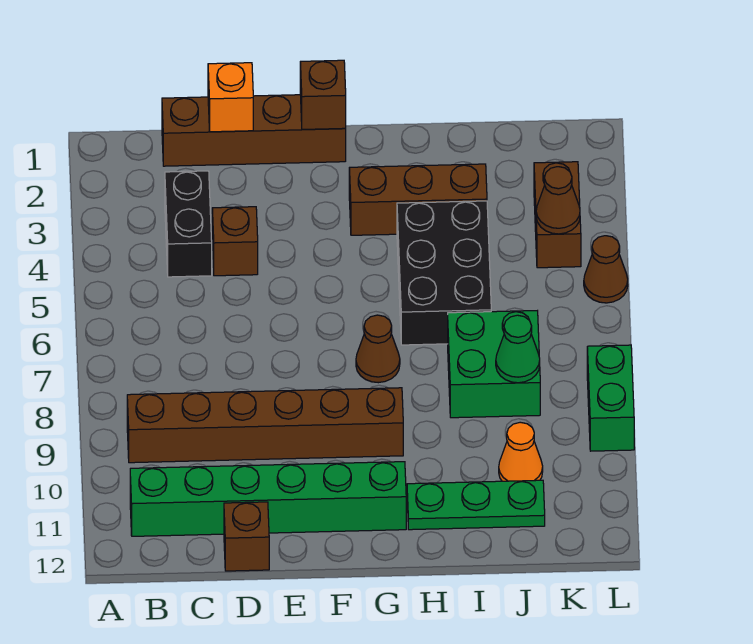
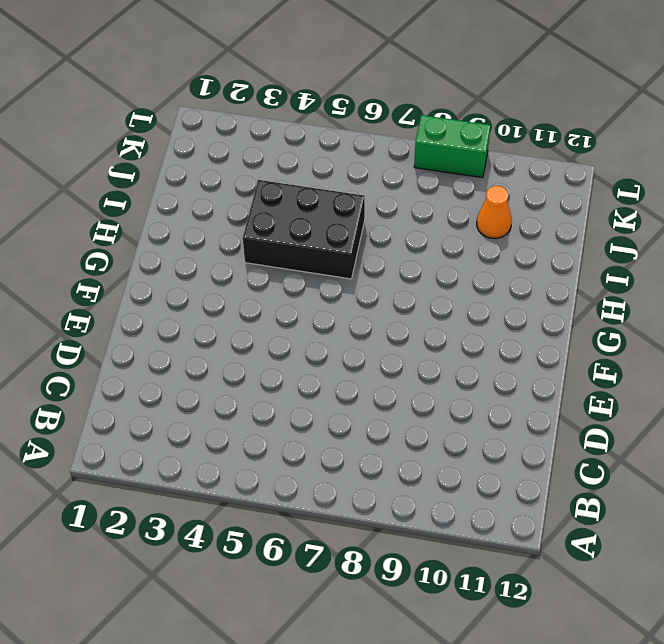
none -> brown brick B9:G9 level 1
none -> green brick B11:G11 level 1
none -> brown brick C1:F1 level 1

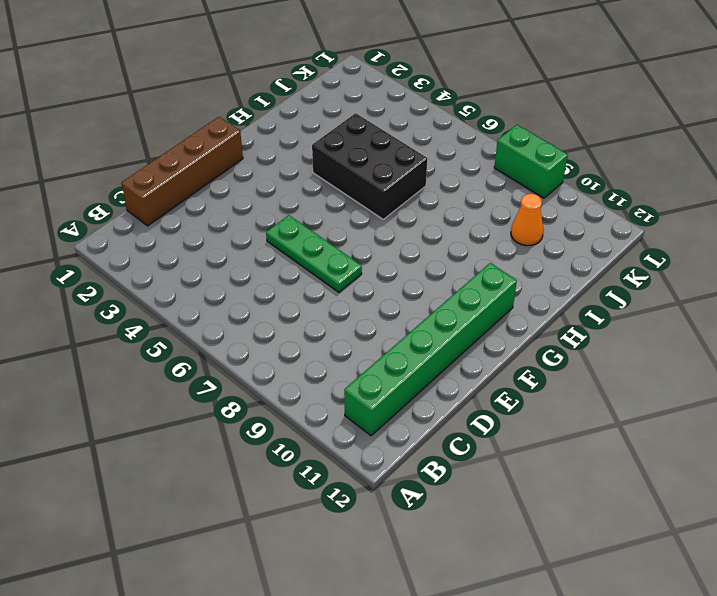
green plate E5:E7 level 1 -> green plate H11:J11 level 1
none -> brown brick B9:G9 level 1
none -> black brick C3:C4 level 1
none -> brown brick D4 level 1

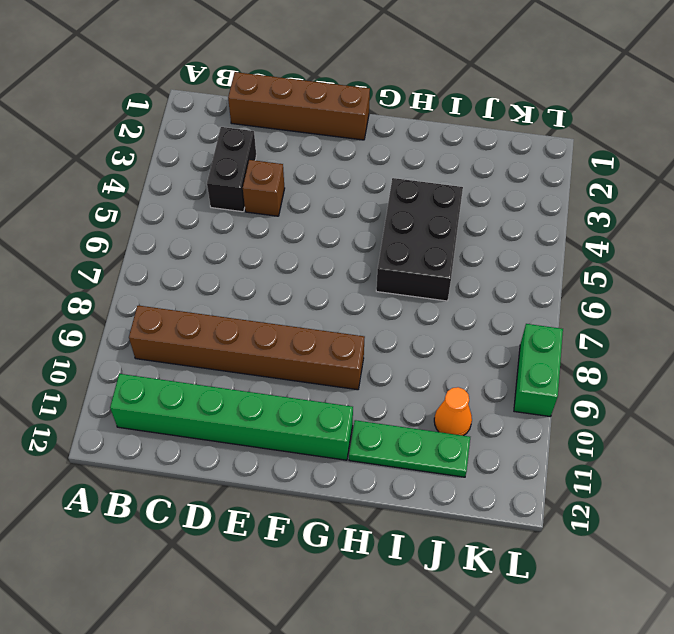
none -> brown brick D12 level 1
none -> brown brick G3:I3 level 1
none -> brown cone G7 level 1

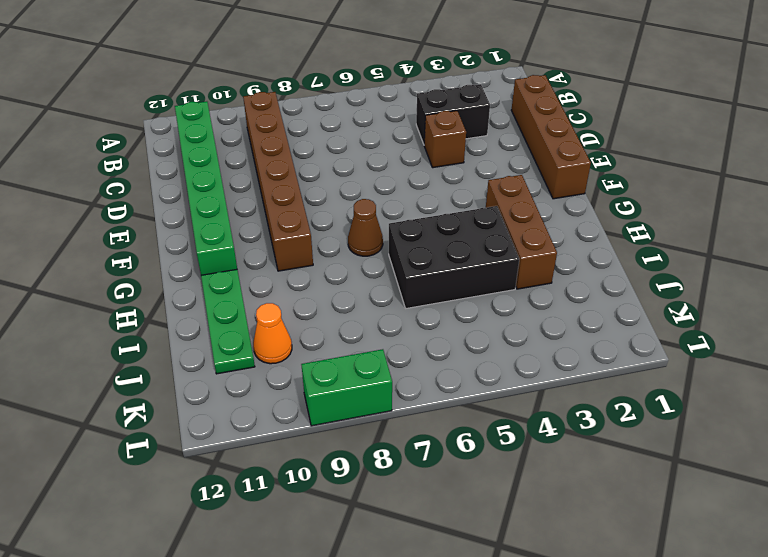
none -> brown brick D12 level 1
none -> green brick I7:J8 level 1
none -> brown brick K3:K4 level 1

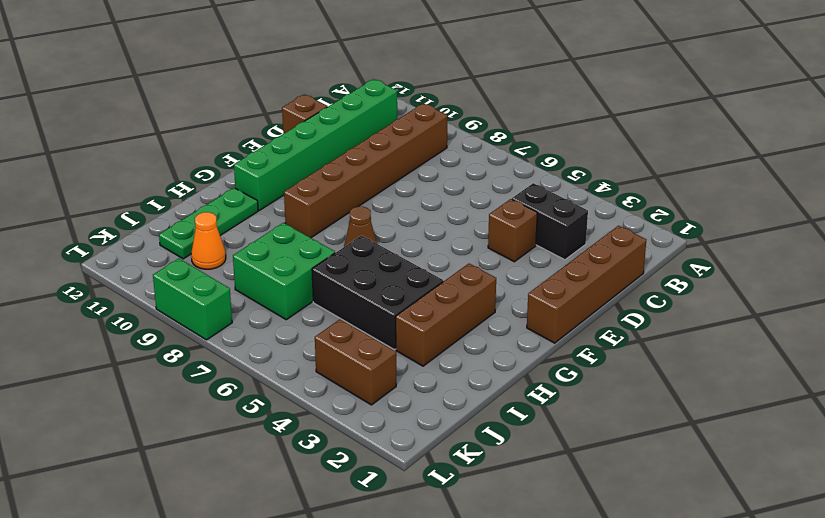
none -> brown cone L5 level 1
none -> orange brick D1 level 2
none -> brown brick F1 level 2

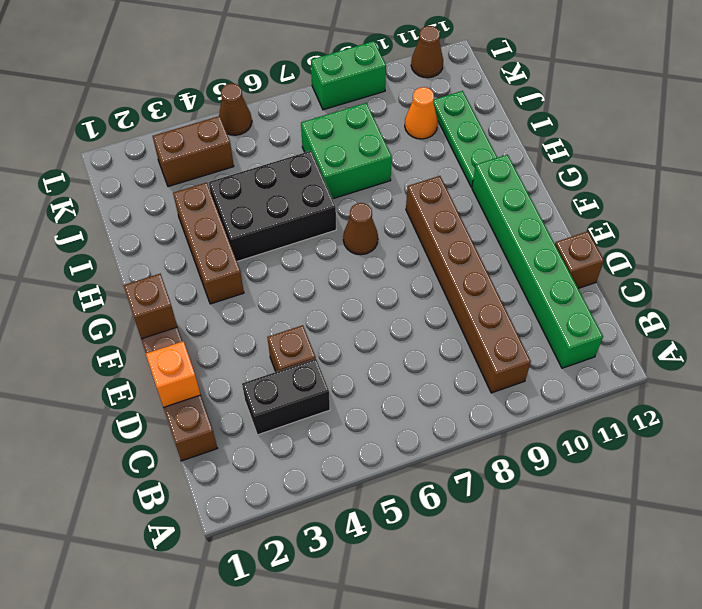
brown cone L11 level 1 -> brown cone K4 level 2
none -> green cone J8 level 2

